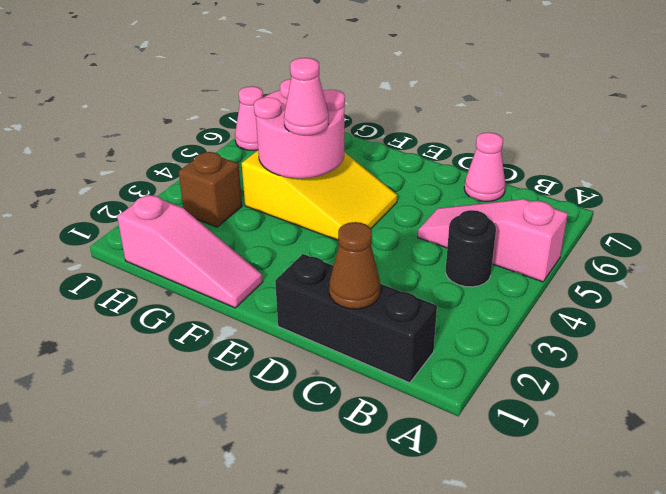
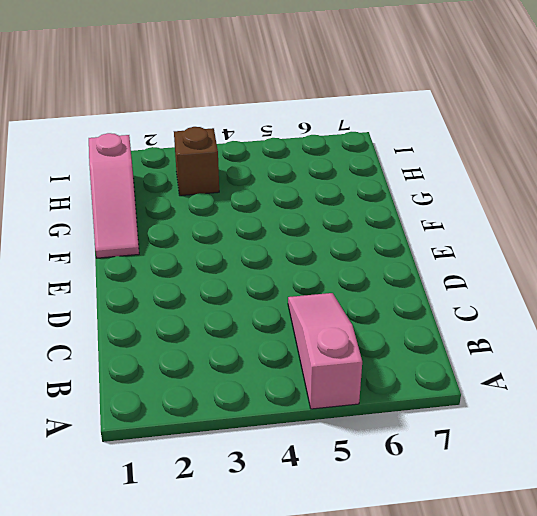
none -> black brick B1:D1 level 1
none -> black round brick B4 level 1

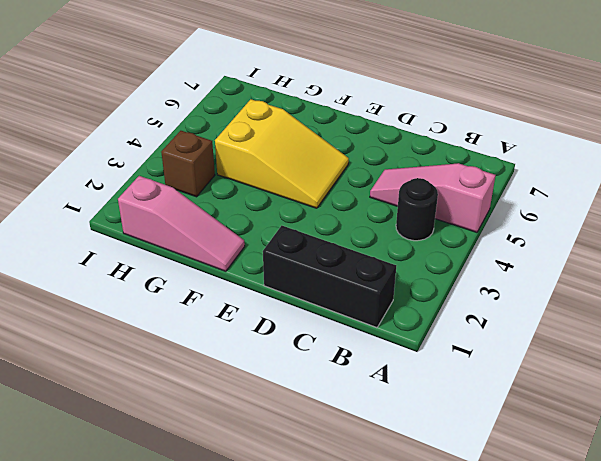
none -> pink cone C7 level 1
none -> pink cone I6 level 1

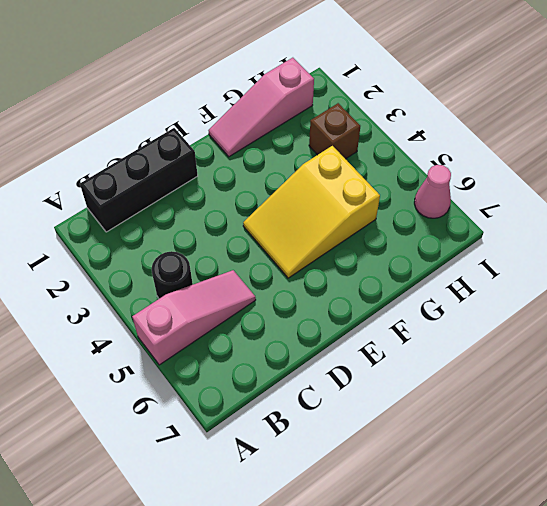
none -> pink cone C7 level 1
none -> brown cone C1 level 2

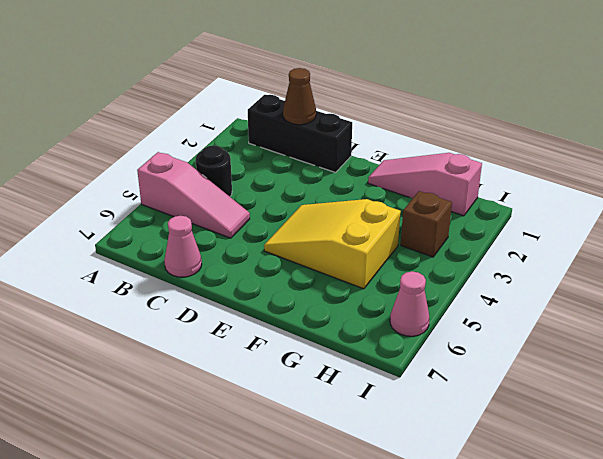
none -> pink round brick F4:G5 level 2
none -> pink cone F4 level 3

